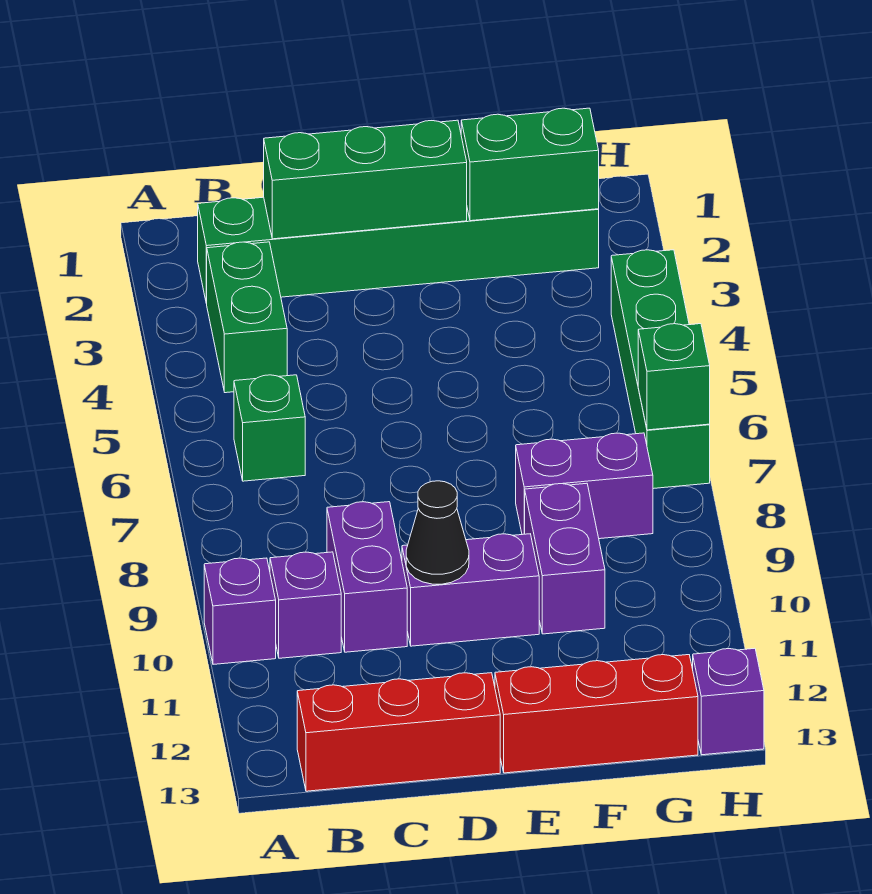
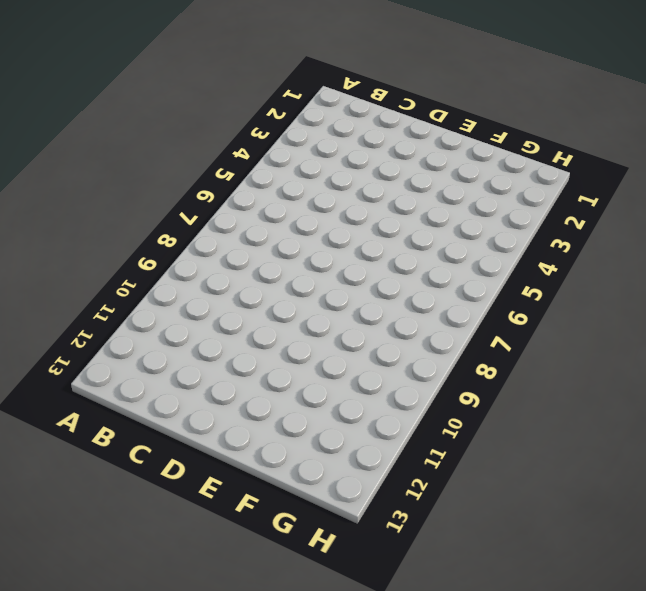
none -> purple brick A10 level 1
none -> green brick B2:G2 level 1
none -> green brick B3:B4 level 1

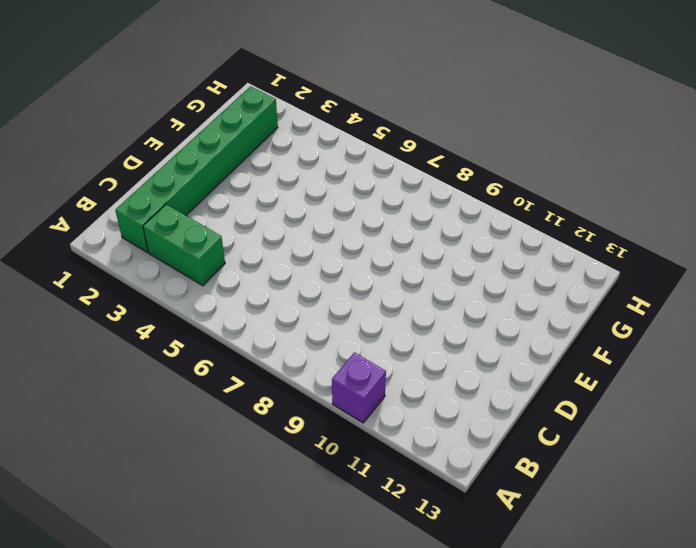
none -> green brick B6 level 1
none -> purple brick B10 level 1
none -> red brick B13:D13 level 1

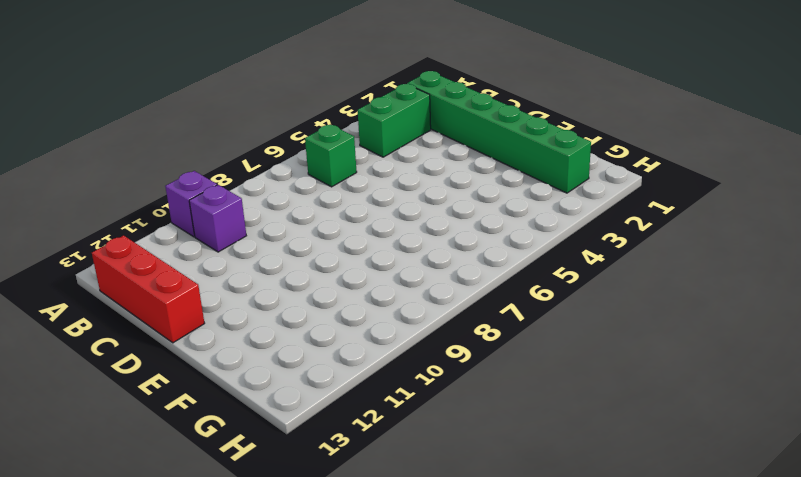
none -> purple brick C9:C10 level 1
none -> purple brick D10:E10 level 1
none -> red brick E13:G13 level 1

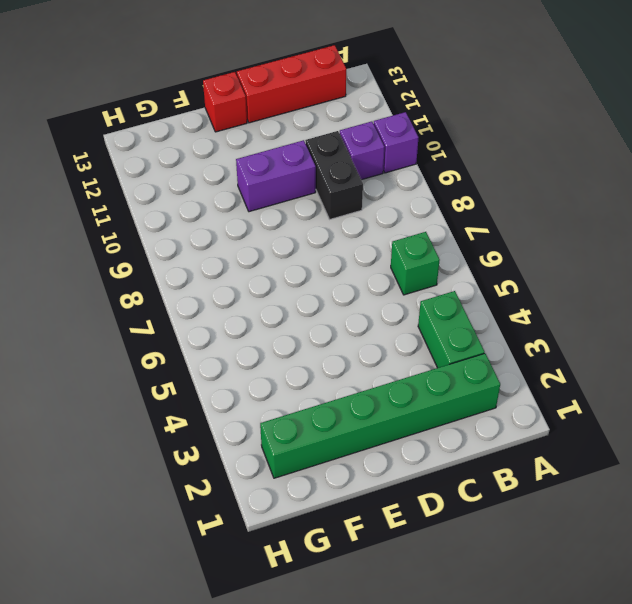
black brick C9:C10 level 1 -> purple brick C9:C10 level 1
red brick E13 level 1 -> red brick E13:G13 level 1
none -> purple brick F8:G8 level 1
none -> purple brick F9:F10 level 1
none -> green brick H4:H7 level 1

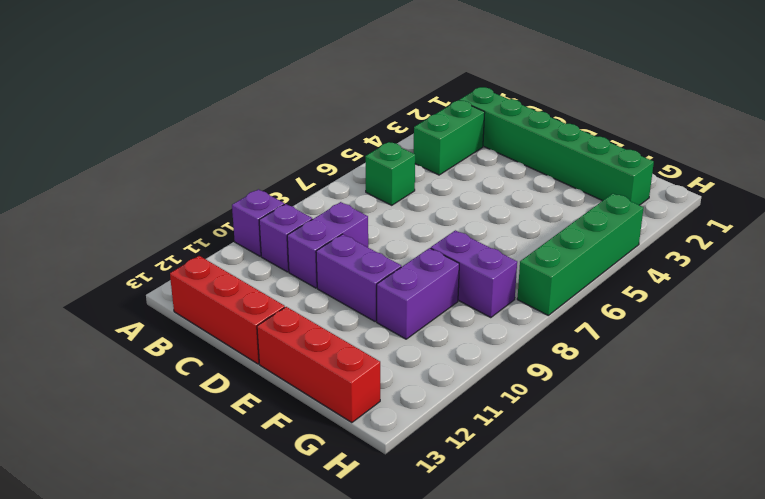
none -> purple brick H13 level 1
none -> green brick C2:E2 level 2
none -> black cone D10 level 2

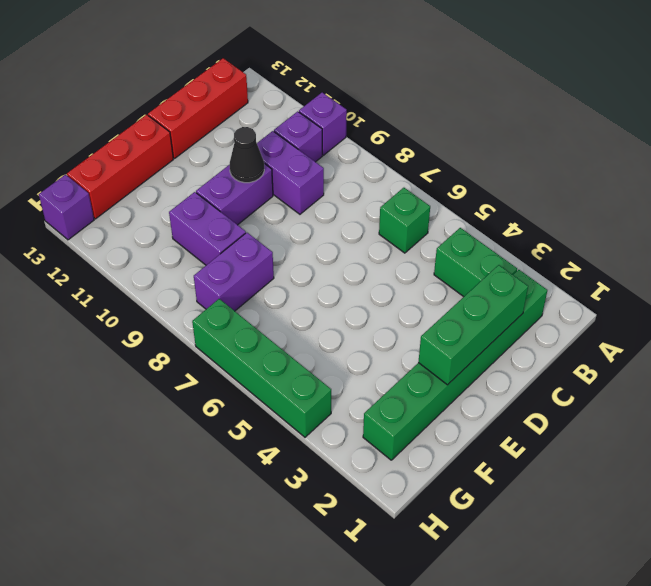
none -> green brick F2:G2 level 2
none -> green brick H7 level 2

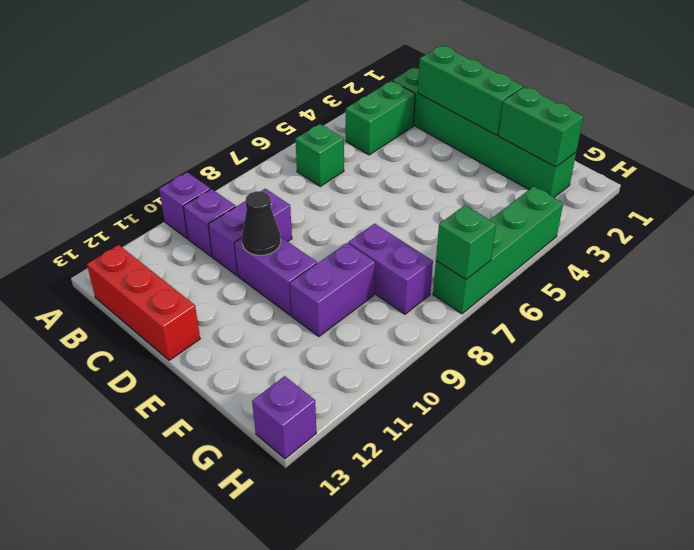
none -> red brick E13:G13 level 1

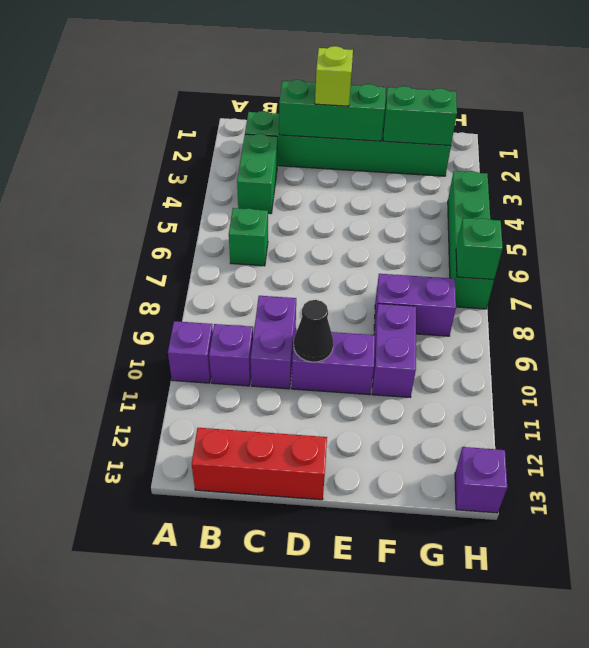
lime brick D2 level 3 -> none
none -> red brick E13:G13 level 1

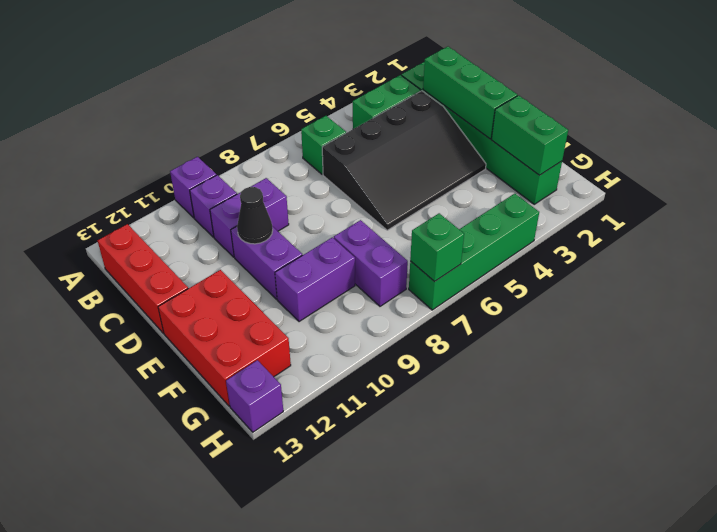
black slope C3:E6 level 1 top C -> none
red brick E12:G13 level 1 -> red brick E13:G13 level 1

